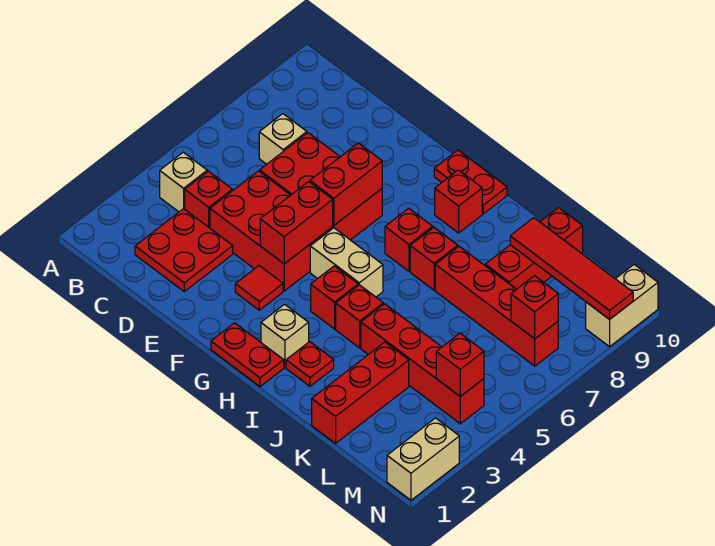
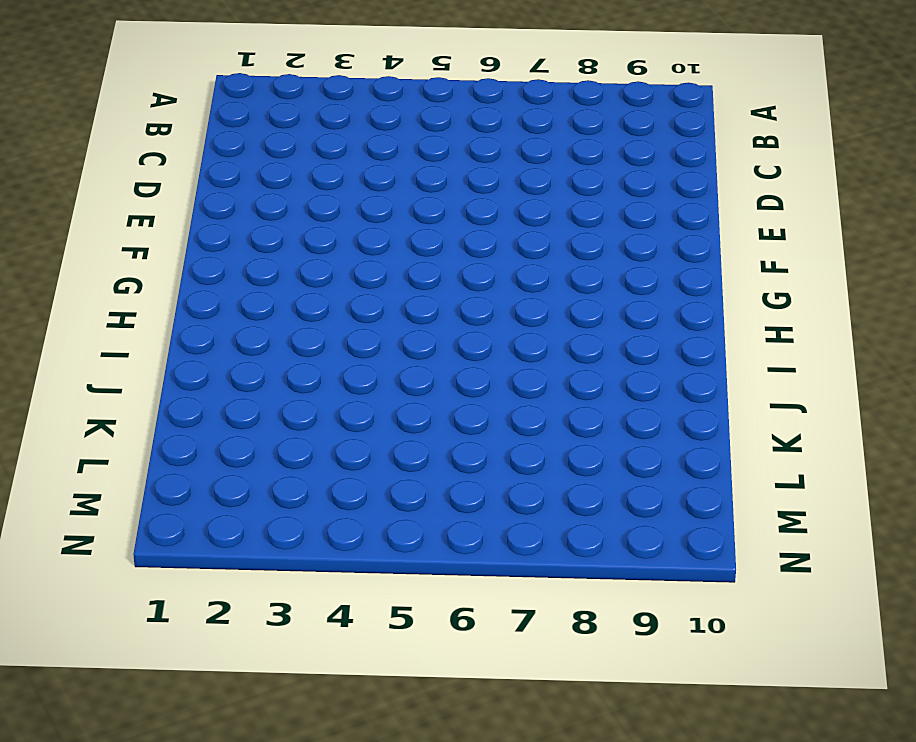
none -> tan brick B4 level 1
none -> red plate C2:D3 level 1
none -> red brick C4 level 1

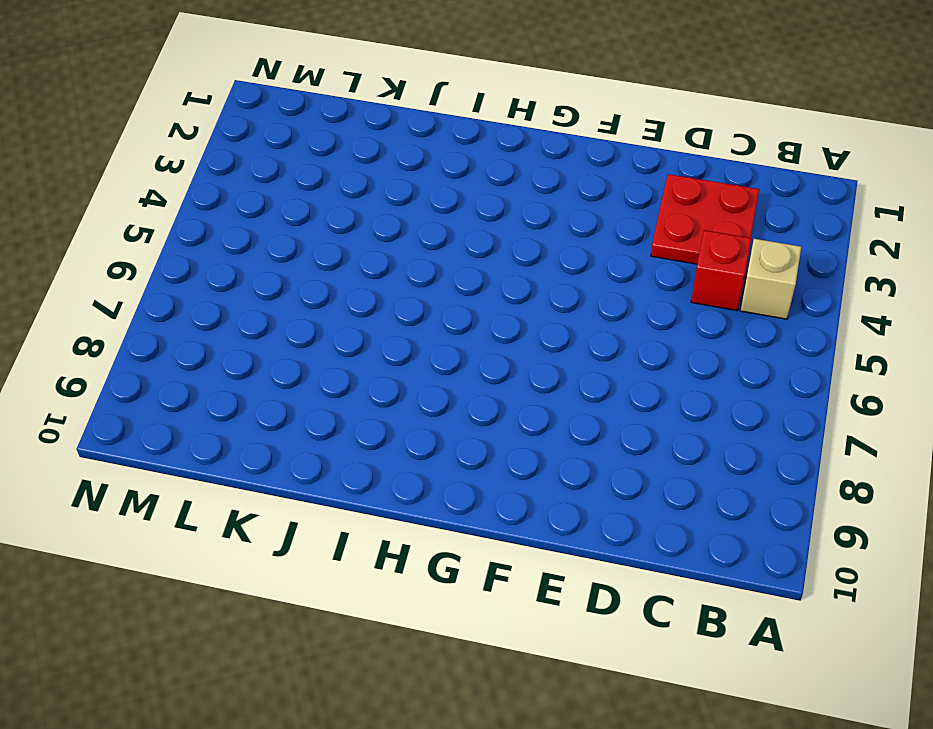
none -> tan brick C7 level 1
none -> red brick D4:F5 level 1
none -> red brick D6:F7 level 1

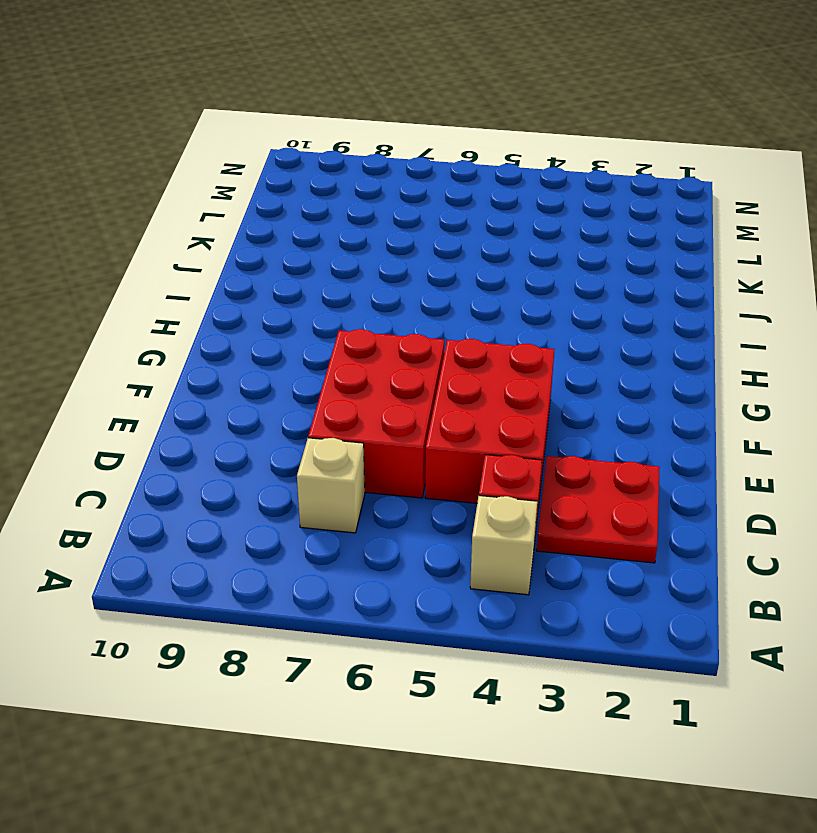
none -> red tile F3 level 1
none -> red plate G1:H1 level 1
none -> tan brick G5:H5 level 1

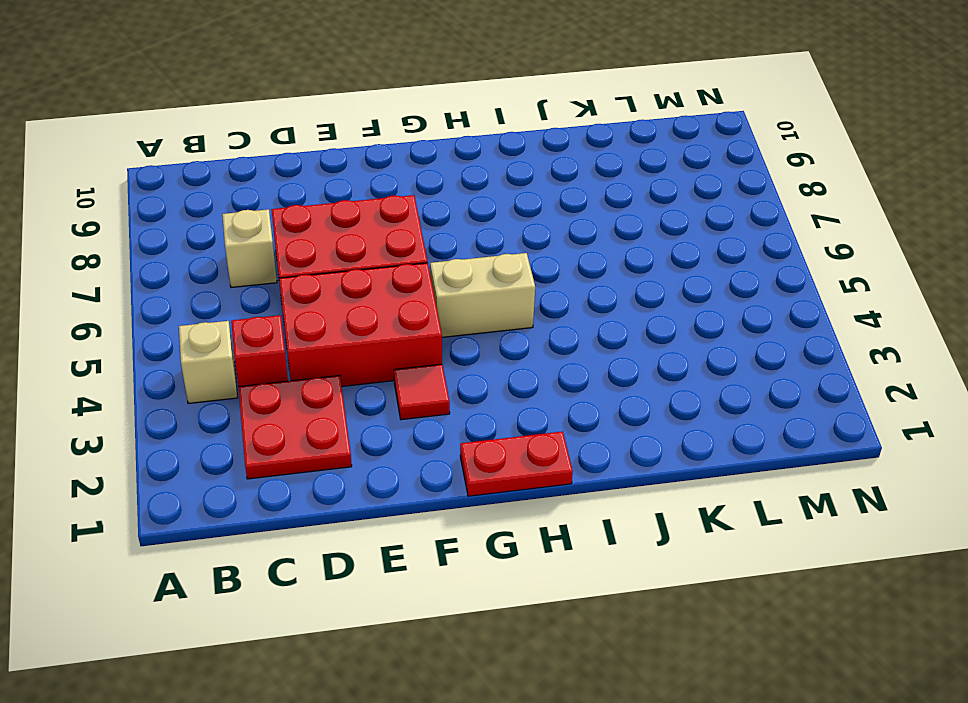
none -> red plate G10:H10 level 1
none -> tan brick H2 level 1
none -> red brick H4 level 1

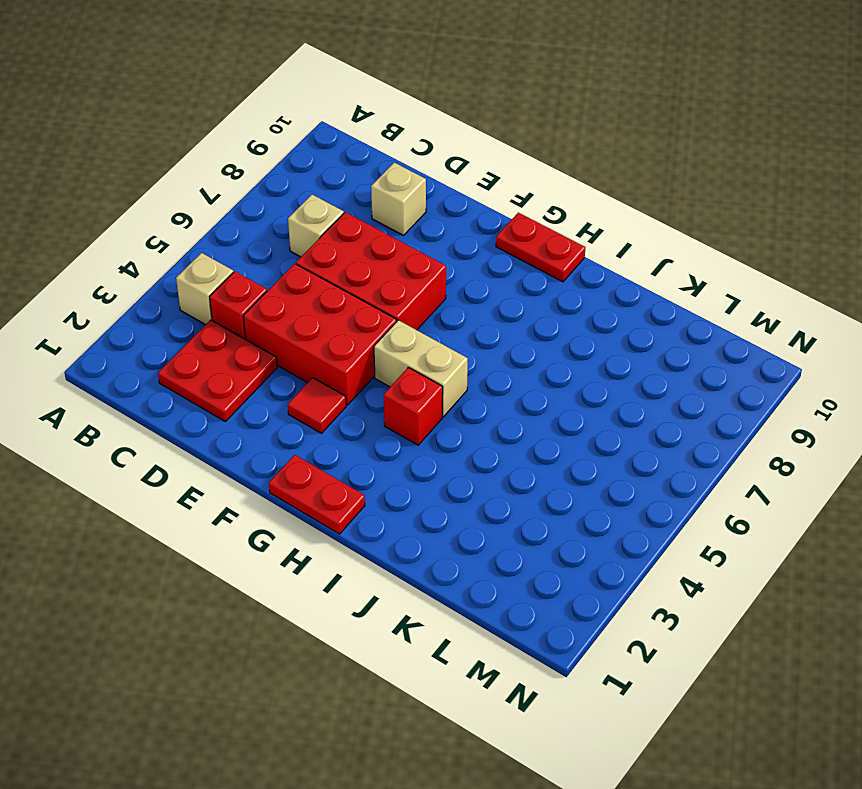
tan brick D9 level 1 -> tan brick H2 level 1
none -> red brick H7 level 1
none -> red brick H9 level 1
none -> red plate I2 level 1

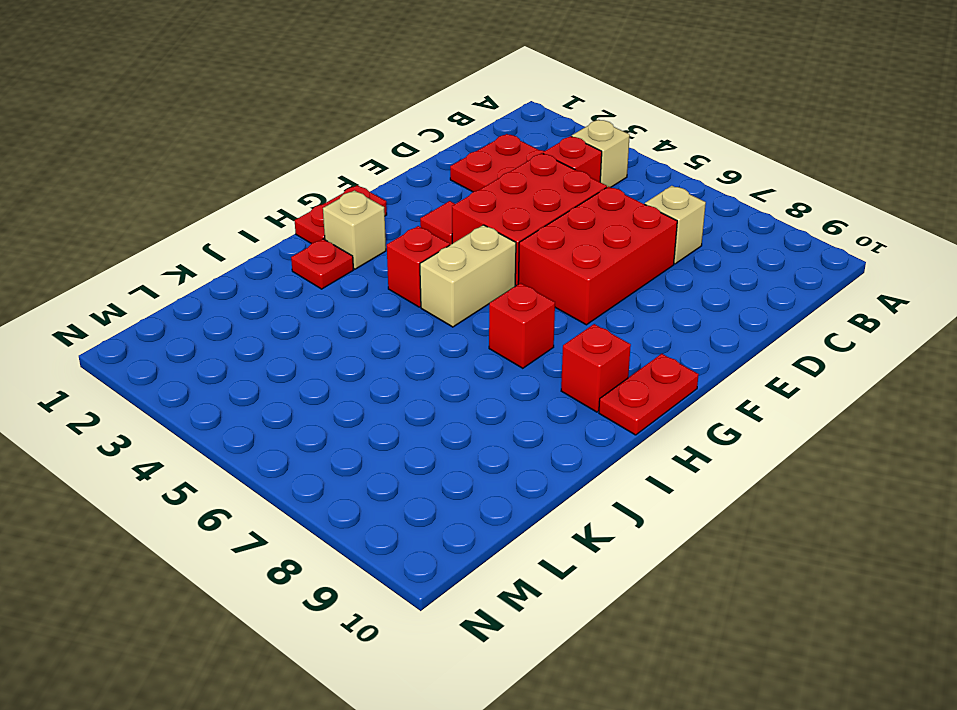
none -> red brick I4 level 1
none -> red brick I7 level 1
none -> red brick J4:M4 level 1

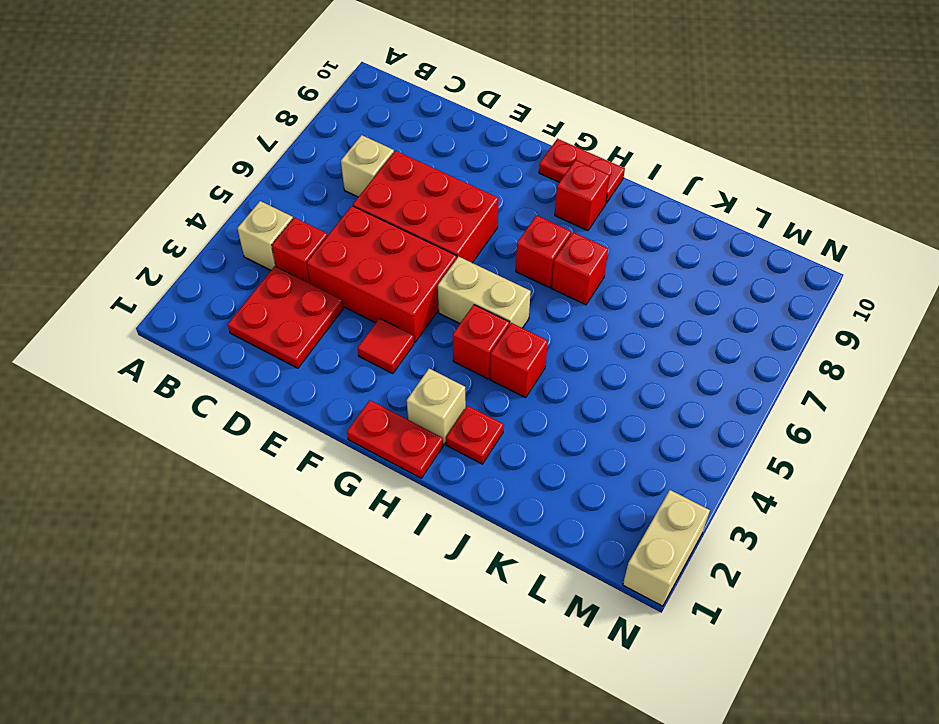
none -> red brick J4:M4 level 1
none -> red brick J7:M7 level 1
none -> red brick K1:K3 level 1

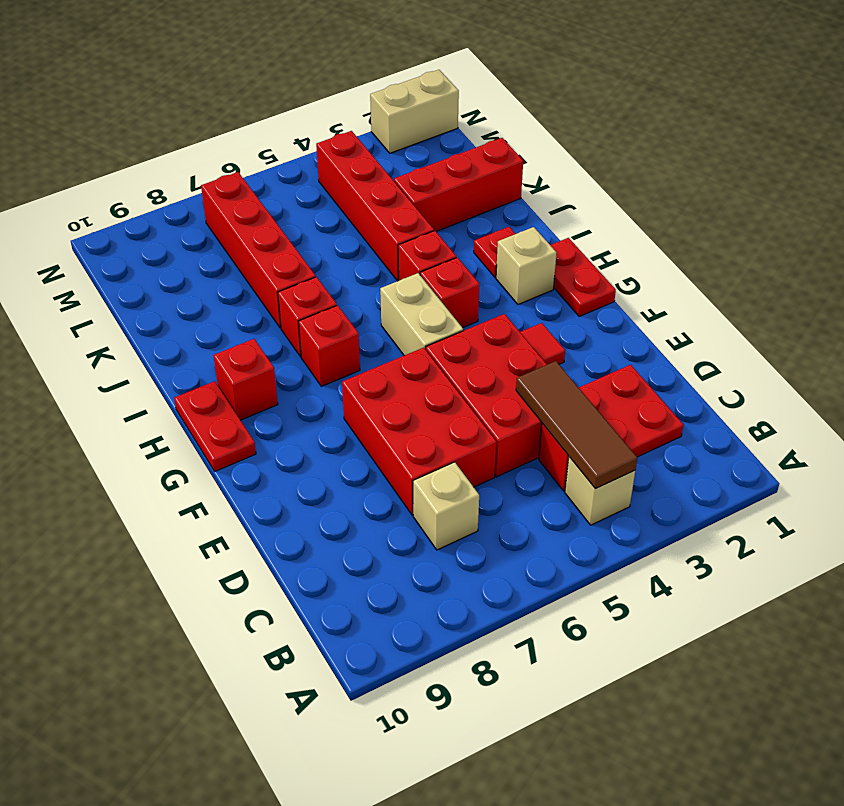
brown tile B4:D4 level 2 -> none
none -> red brick K8:K10 level 1
none -> tan brick N9:N10 level 1
none -> red brick F4:F5 level 2

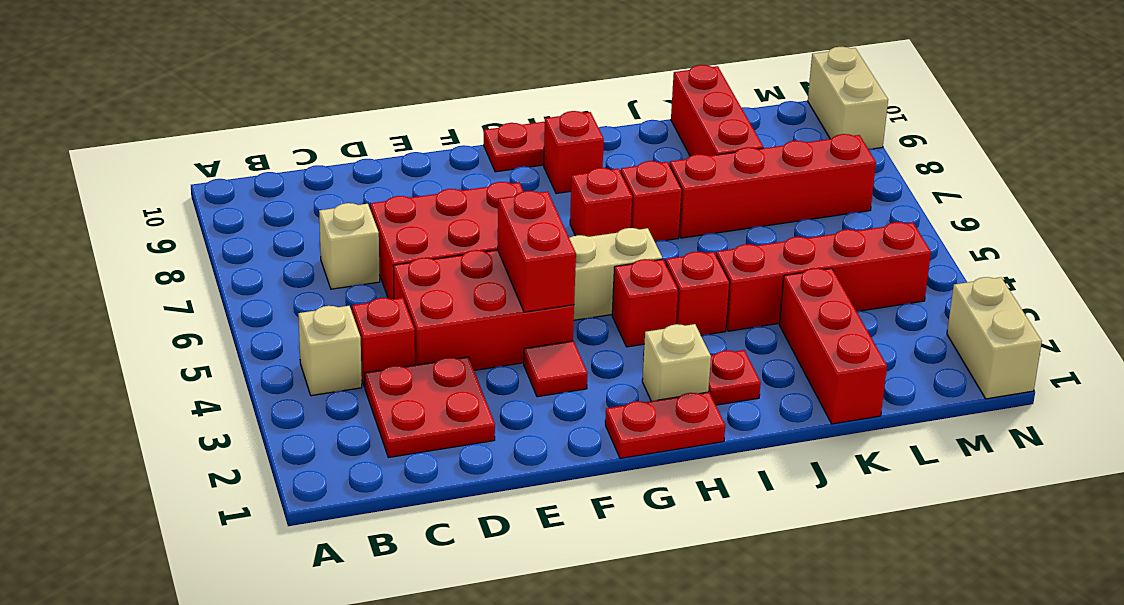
none -> red brick F6:F7 level 2
none -> red tile K9:N9 level 2
none -> red brick M4 level 2

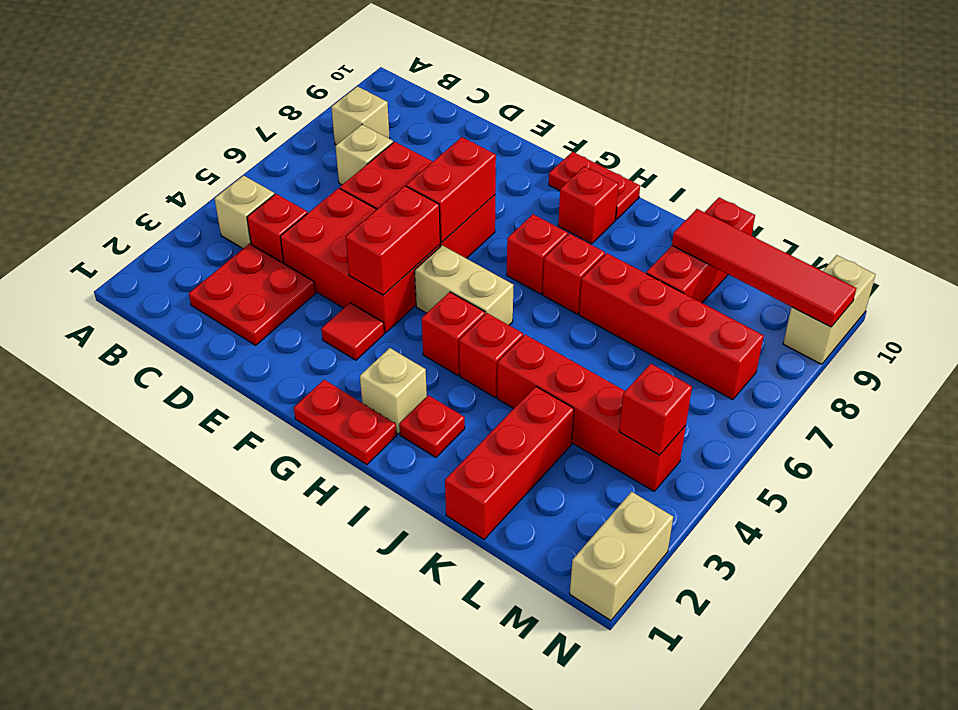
tan brick B8 level 1 -> none
none -> red brick M7 level 2

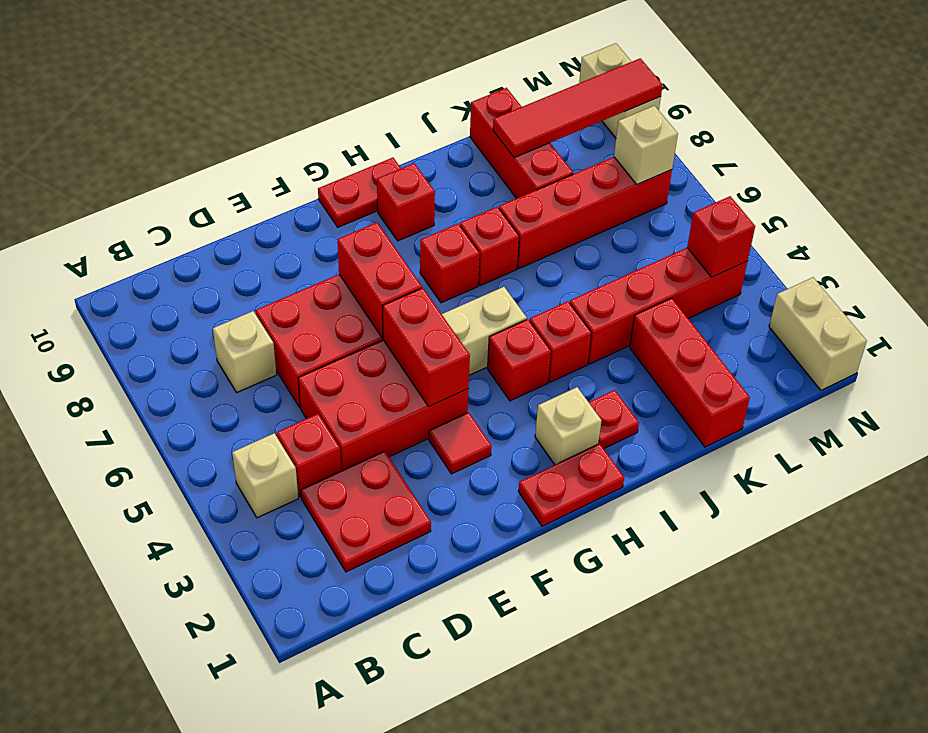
tan brick M7 level 2 -> red brick M7 level 2

